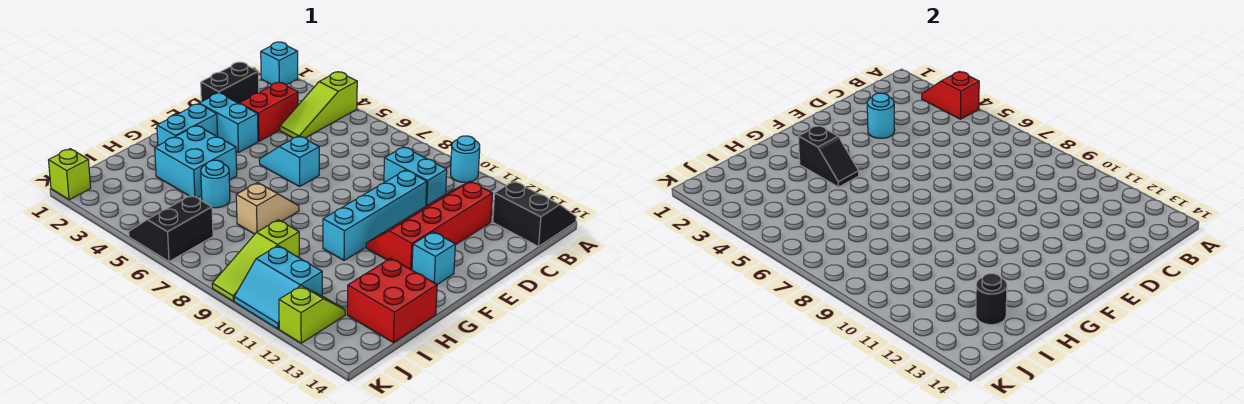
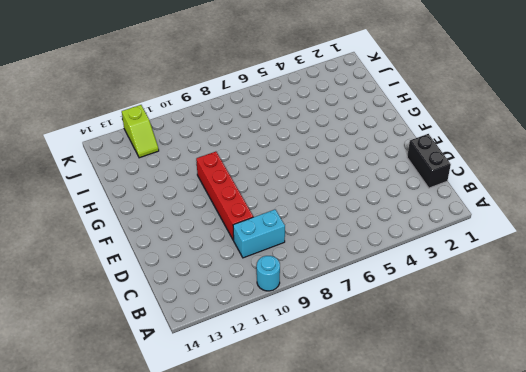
red brick D10:G10 level 1 -> cyan brick D10:G10 level 1
none -> cyan brick A1 level 1
none -> lime slope A4:C4 level 1 top A
none -> black slope A13:B14 level 1 top B

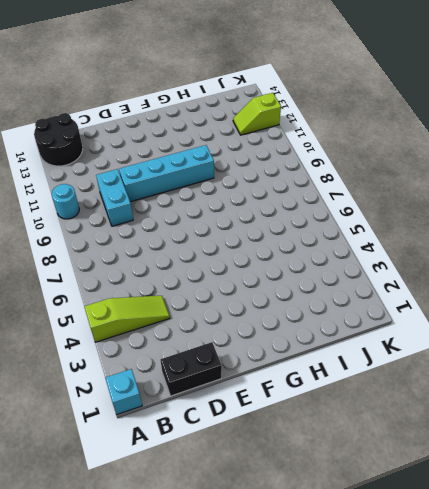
black round brick A13:B14 level 1 -> black slope A13:B14 level 1 top B
none -> red brick C3:D3 level 1
none -> red slope C11:F12 level 1 top 12
none -> cyan brick E2:E3 level 1

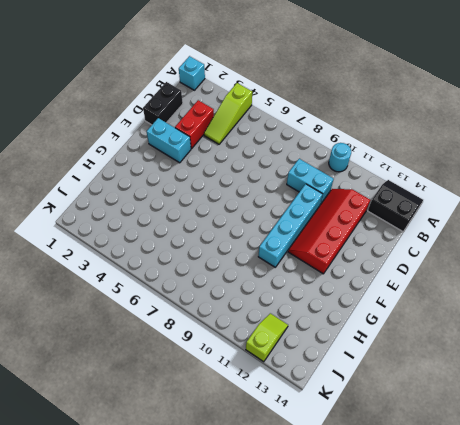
none -> cyan slope E5:E6 level 1 top 6
none -> cyan brick F2:G2 level 1
none -> cyan brick F13 level 1

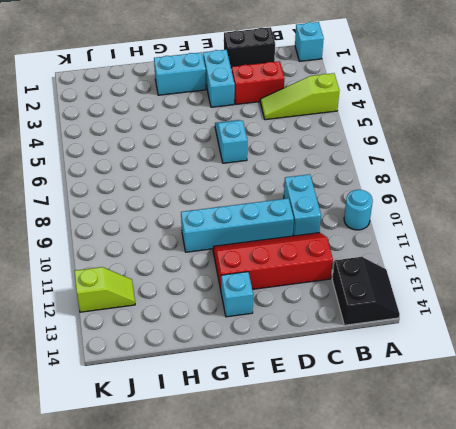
none -> cyan brick G3:H4 level 1
none -> tan slope G7:H7 level 1 top H
none -> cyan round brick H5 level 1

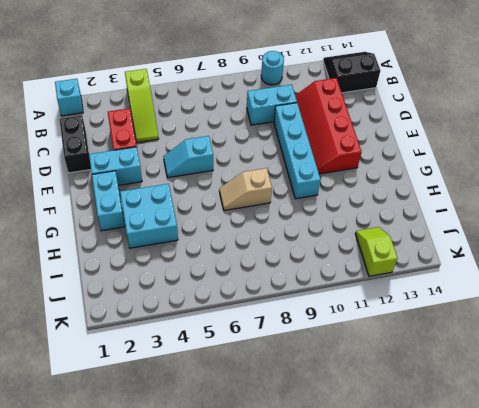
tan slope G7:G8 level 1 top 8 -> tan slope G7:H7 level 1 top H
none -> cyan brick F13 level 1
none -> cyan round brick H5 level 1
none -> red brick H13:I14 level 1

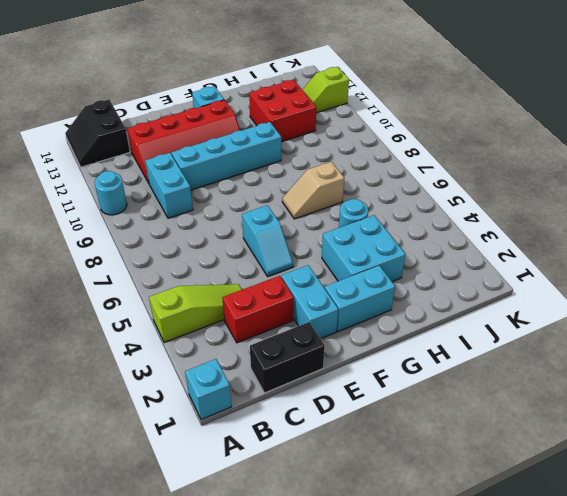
red brick H11:I12 level 1 -> red brick H13:I14 level 1
none -> lime slope I9:K9 level 1 top I
none -> black slope J5:K6 level 1 top 6
none -> cyan slope J10:K11 level 1 top J

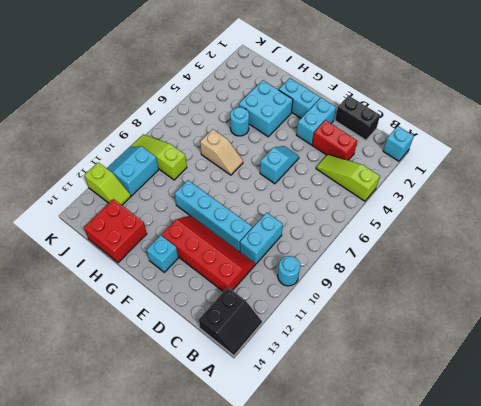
none -> black slope J5:K6 level 1 top 6
none -> lime brick K1 level 1
none -> red slope A3:A4 level 2 top 4

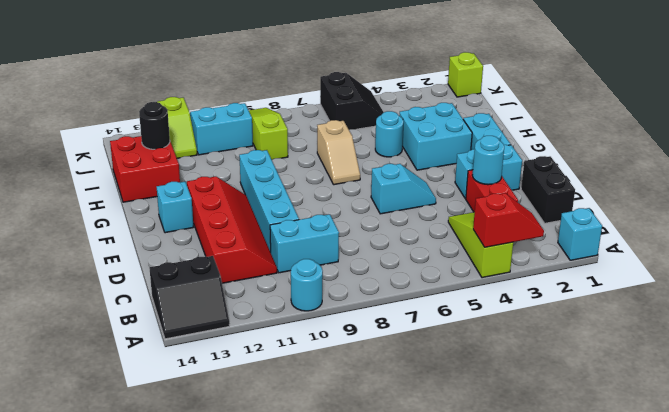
none -> black slope G3:G4 level 2 top 3

